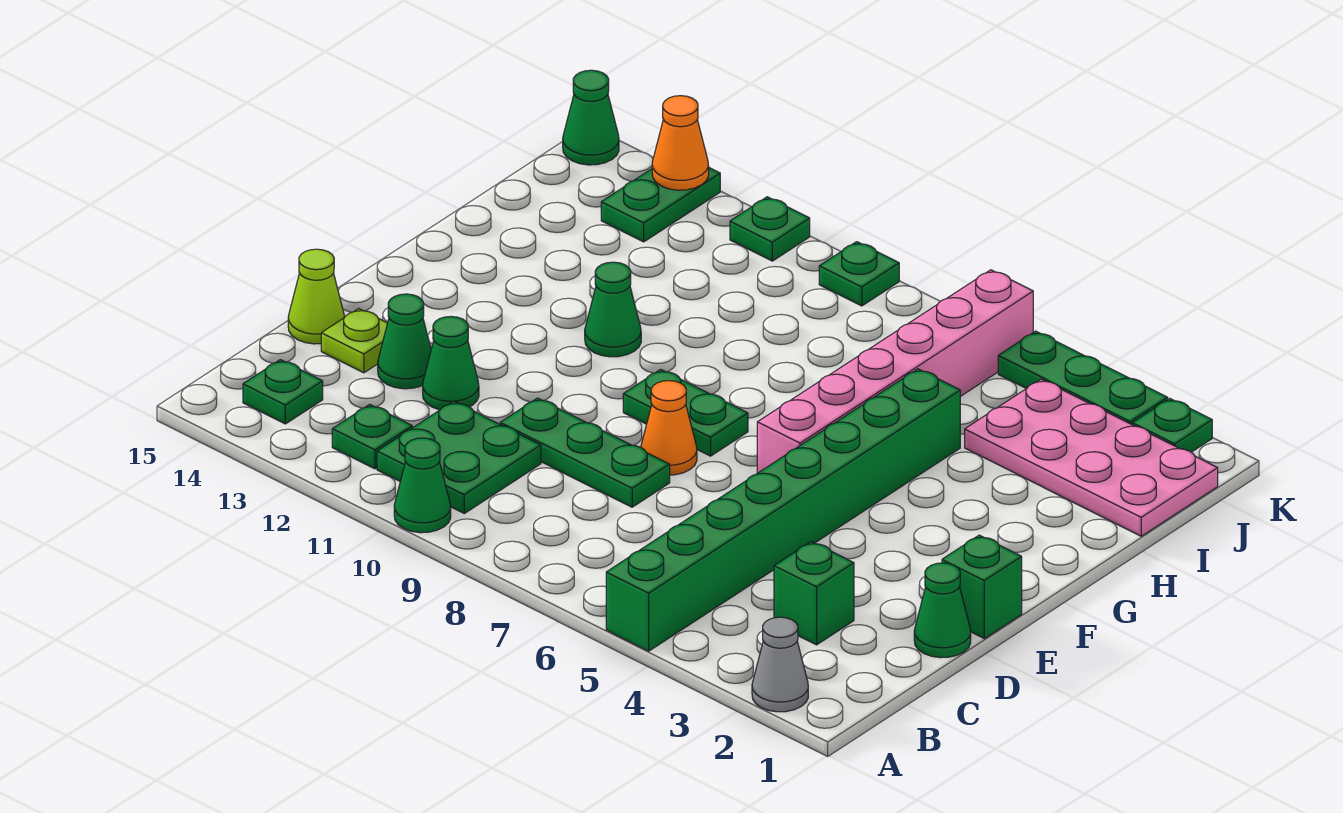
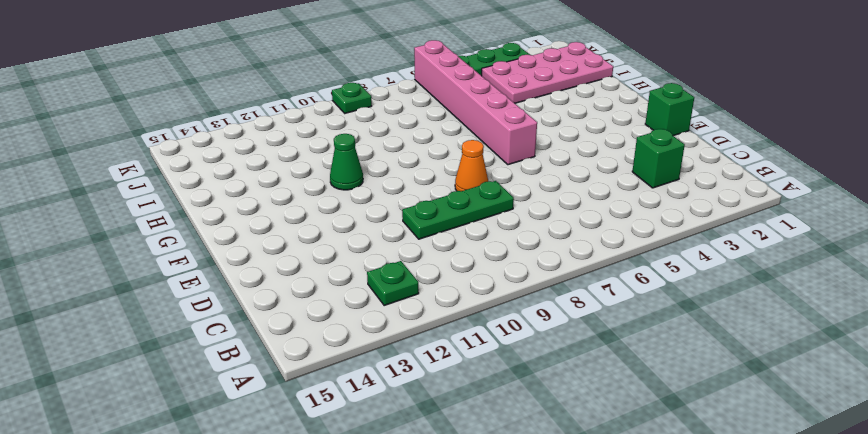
none -> grey cone A2 level 1
none -> green brick A5:H5 level 1
none -> green cone A10 level 1

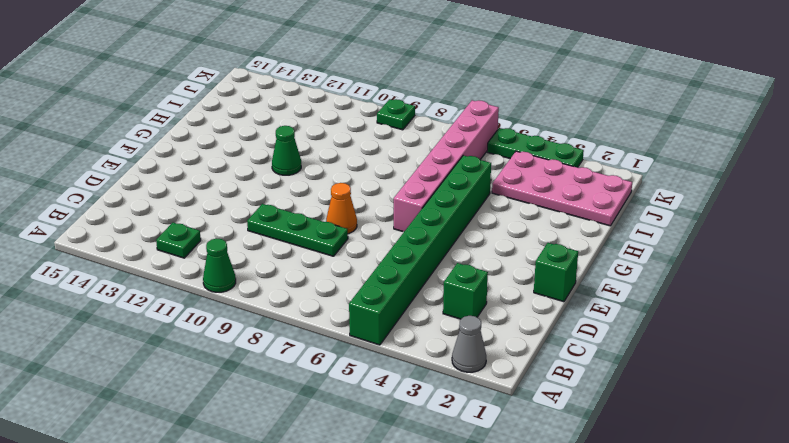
none -> green plate B10:C11 level 1
none -> green plate B14 level 1
none -> green cone D1 level 1

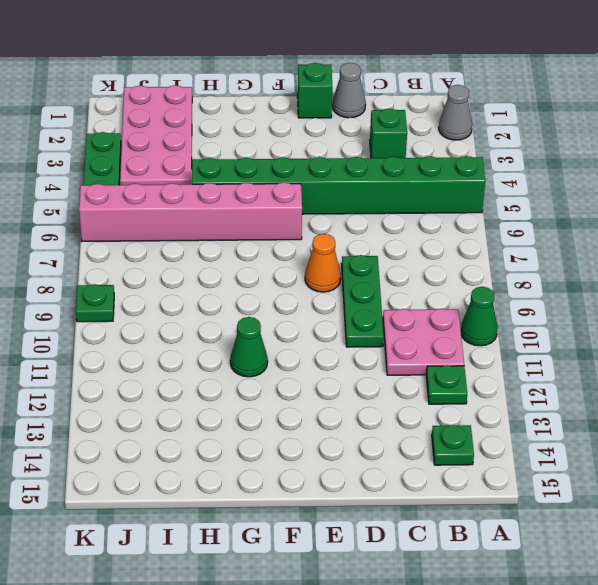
pink plate B10:C11 level 1 -> green plate B10:C11 level 1
grey cone D1 level 1 -> green cone D1 level 1
none -> green cone D12 level 1
none -> green cone D13 level 1
none -> lime plate D14 level 1

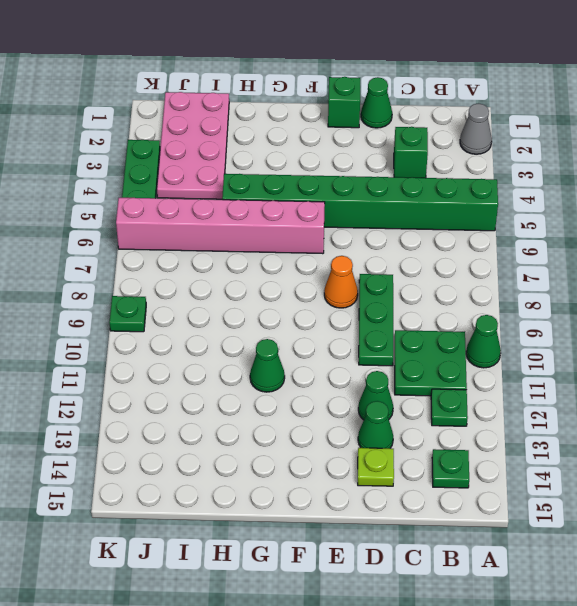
none -> lime cone D15 level 1
none -> green plate F8:F9 level 1
none -> green plate J13:K13 level 1

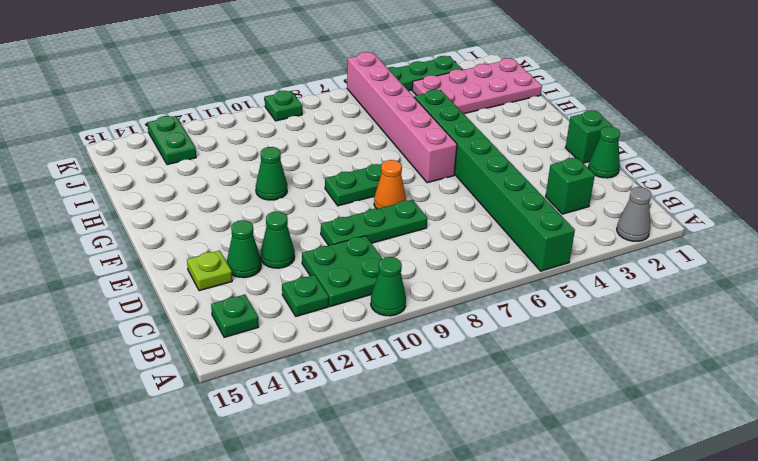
none -> lime cone D15 level 1
none -> green plate K2 level 1
none -> green plate K11 level 1

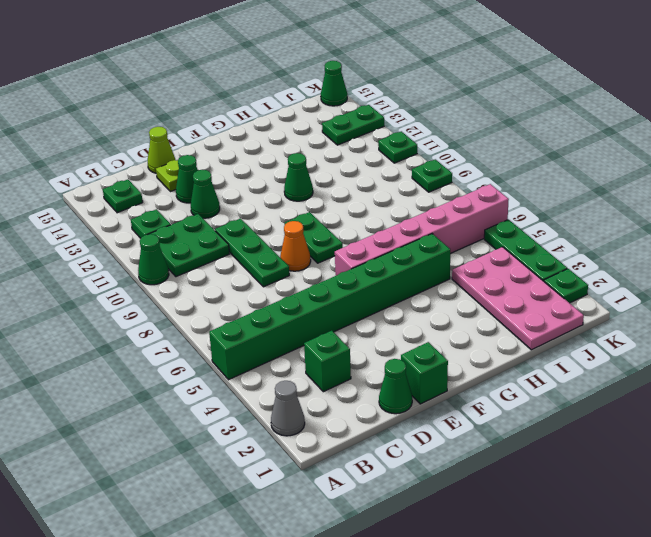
none -> orange cone K13 level 2

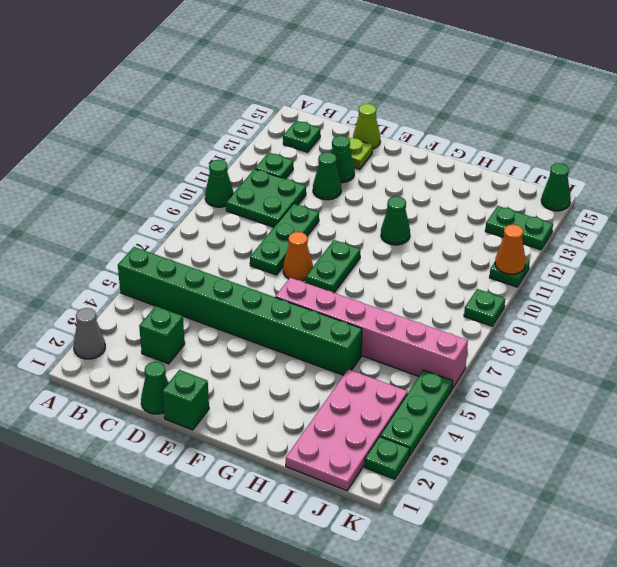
orange cone K11 level 2 -> orange cone K13 level 2

